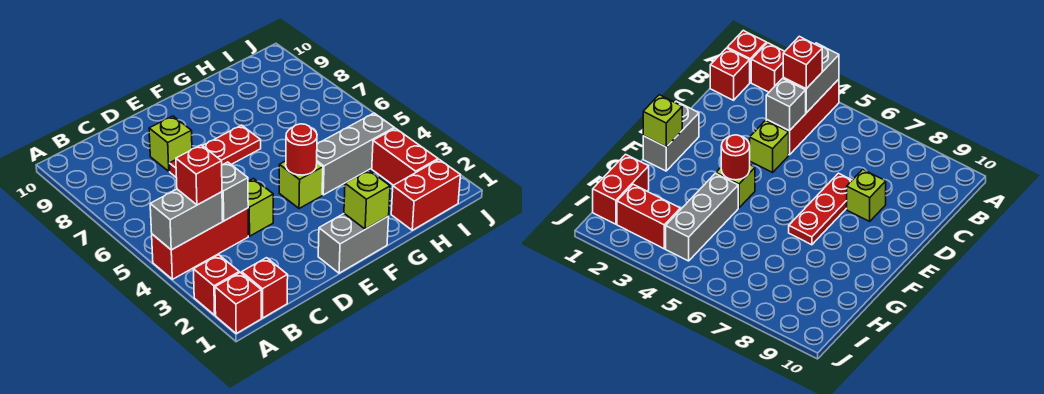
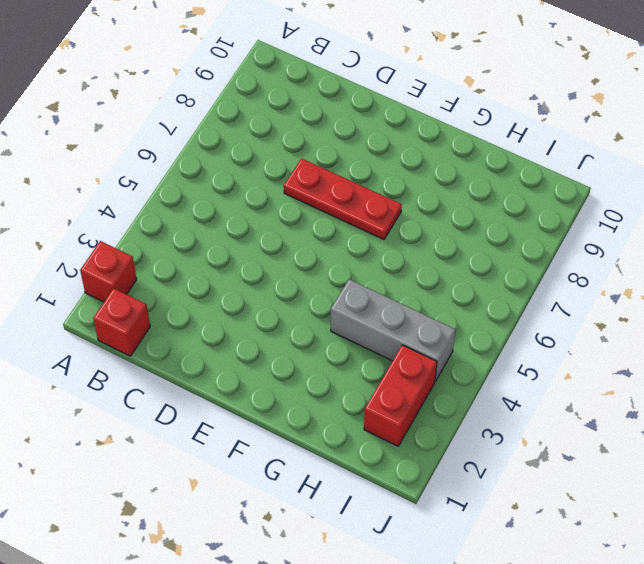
none -> red brick A1 level 1
none -> red brick A4:C4 level 1
none -> lime brick D4 level 1

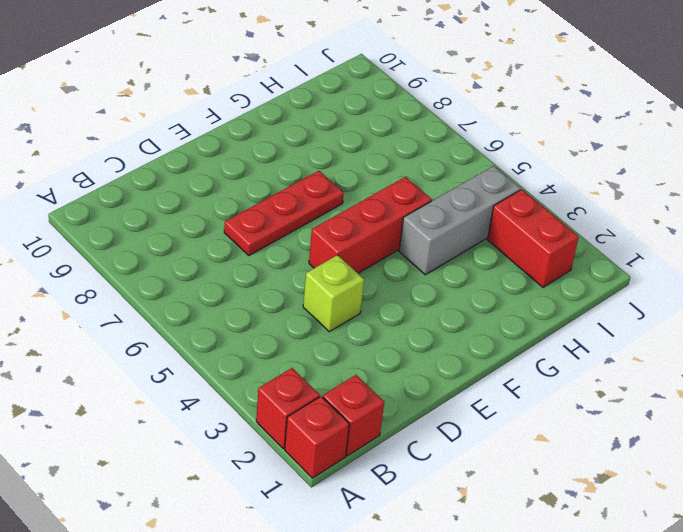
red brick E5:G5 level 1 -> red brick A4:C4 level 1
none -> lime brick D8 level 1
none -> grey brick E1:F1 level 1
none -> lime brick F4 level 1

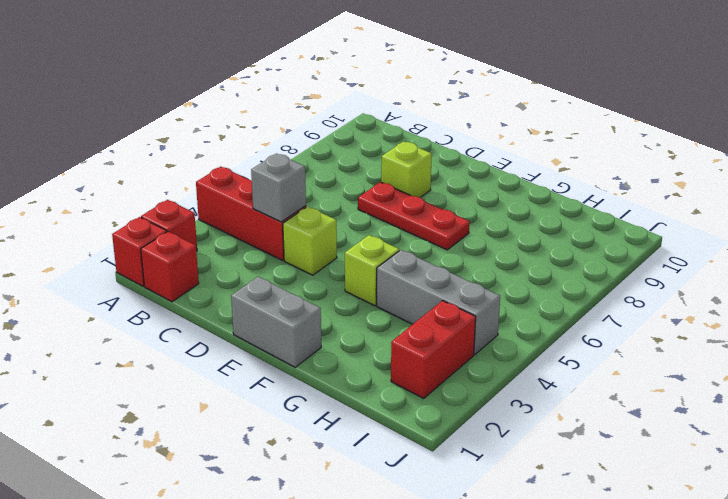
none -> red brick H1:I1 level 1
none -> grey brick A4:B4 level 2
none -> lime brick F1 level 2

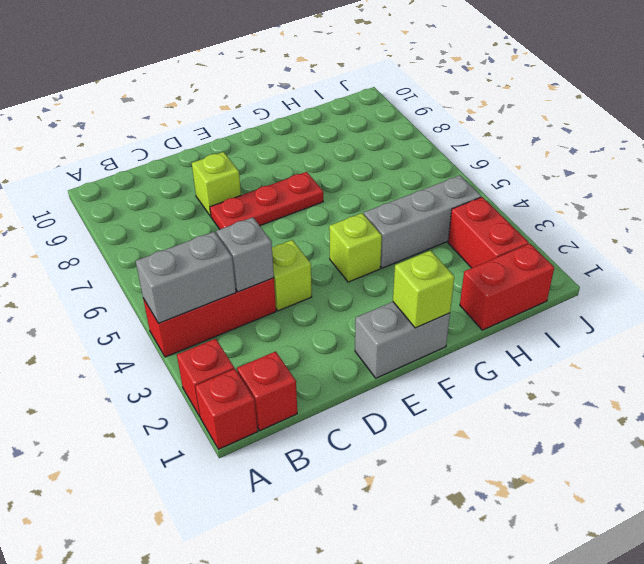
none -> red round brick F4 level 2
none -> red brick B4 level 3

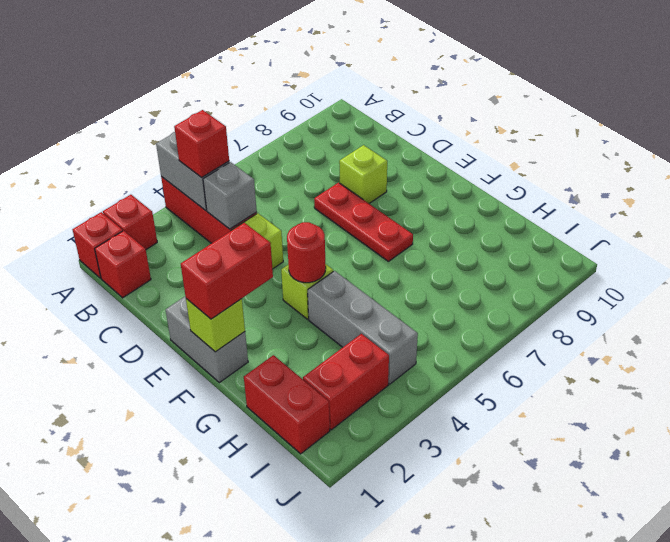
red brick F1:F2 level 3 -> none

